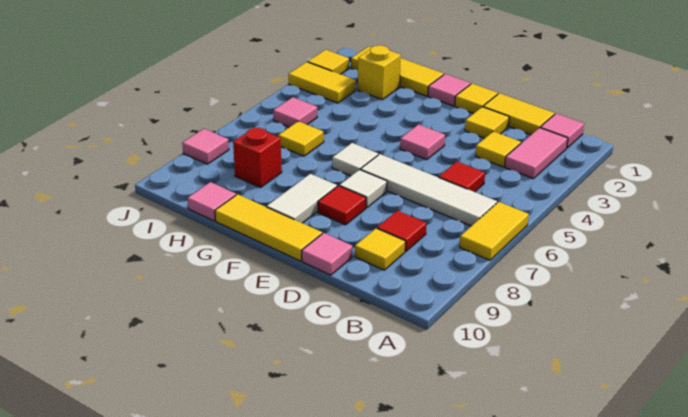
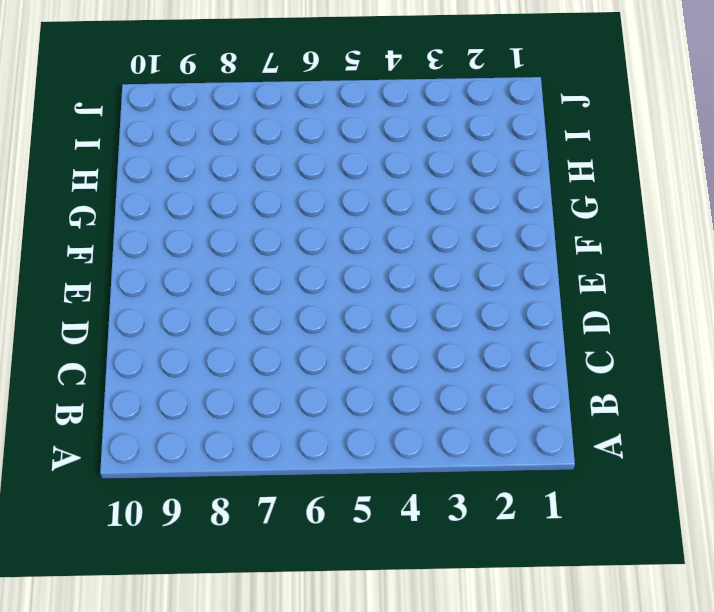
none -> yellow tile A6:A7 level 1
none -> pink tile B1 level 1
none -> pink tile B2:B3 level 1

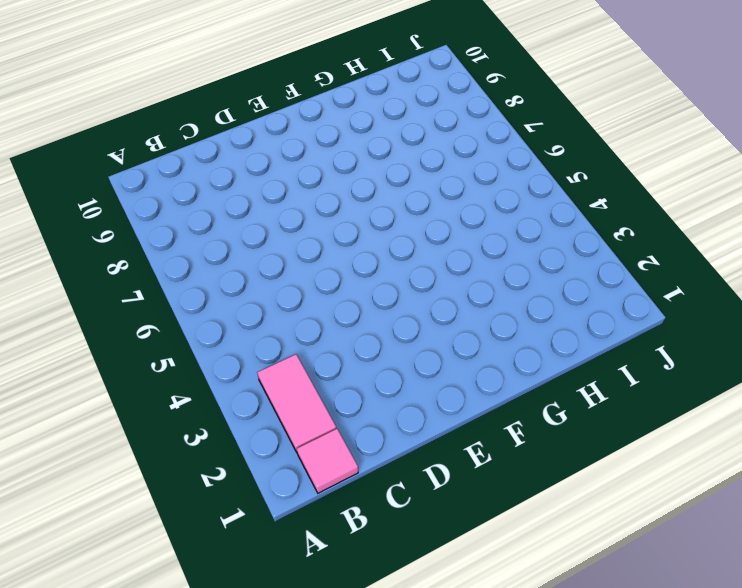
none -> yellow tile A6:A7 level 1
none -> white tile B6:E6 level 1
none -> yellow tile C1:D1 level 1

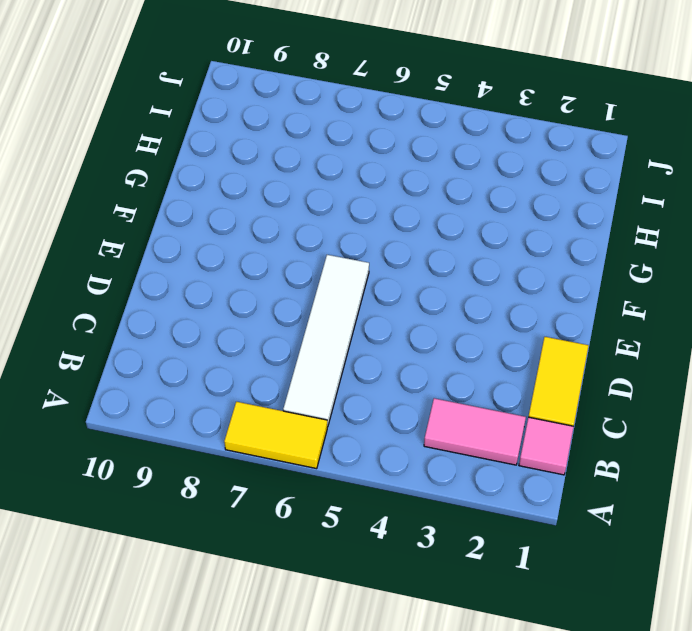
none -> yellow tile C3 level 1
none -> red tile C5 level 1
none -> red tile C8 level 1

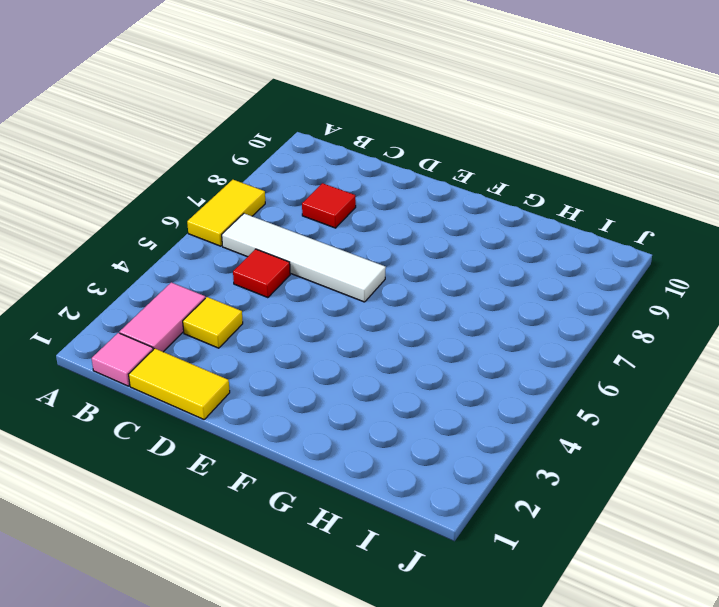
none -> yellow tile C9 level 1
none -> yellow tile D2 level 1
none -> pink tile D10 level 1

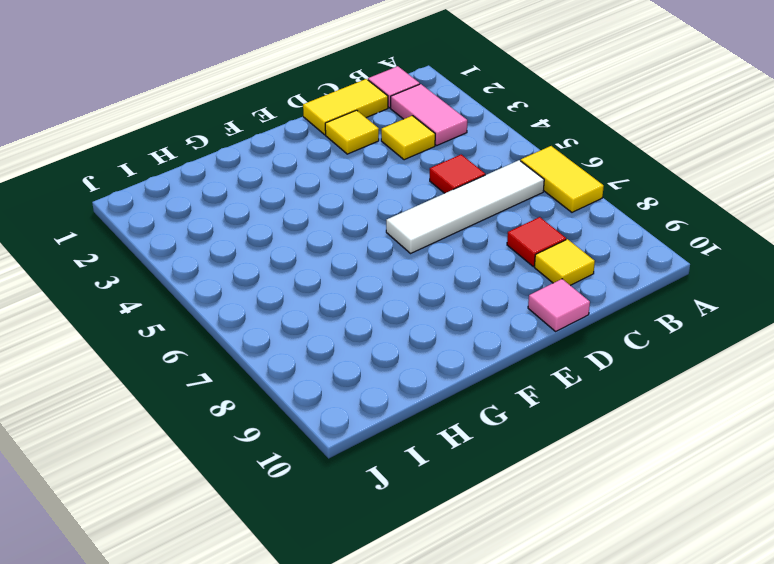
none -> yellow tile E1 level 1
none -> pink tile E4 level 1
none -> white tile E7 level 1

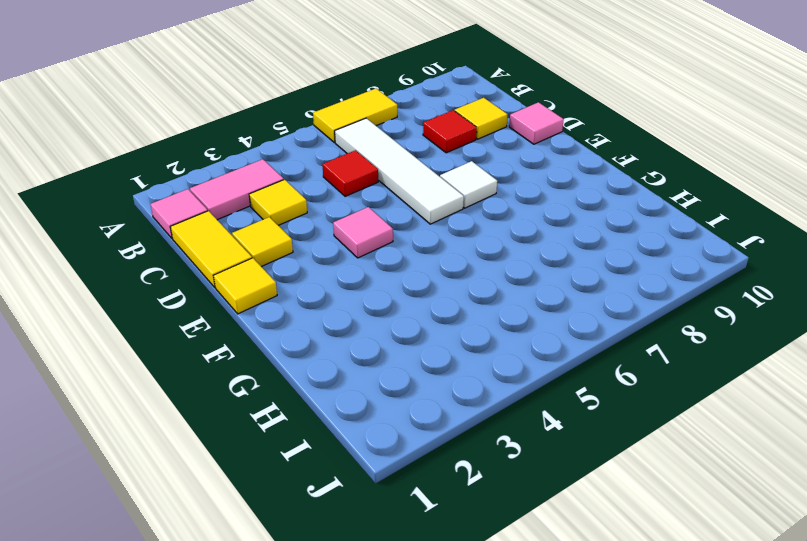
none -> red tile E8 level 1
none -> yellow tile E10:G10 level 1
none -> pink tile F1 level 1

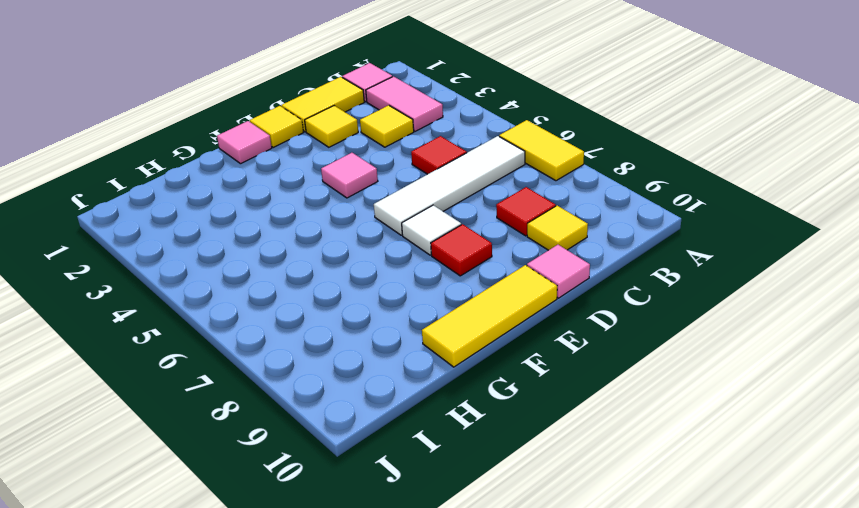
none -> white tile F6 level 1
none -> white tile F8:F9 level 1
none -> yellow tile G1:I1 level 1

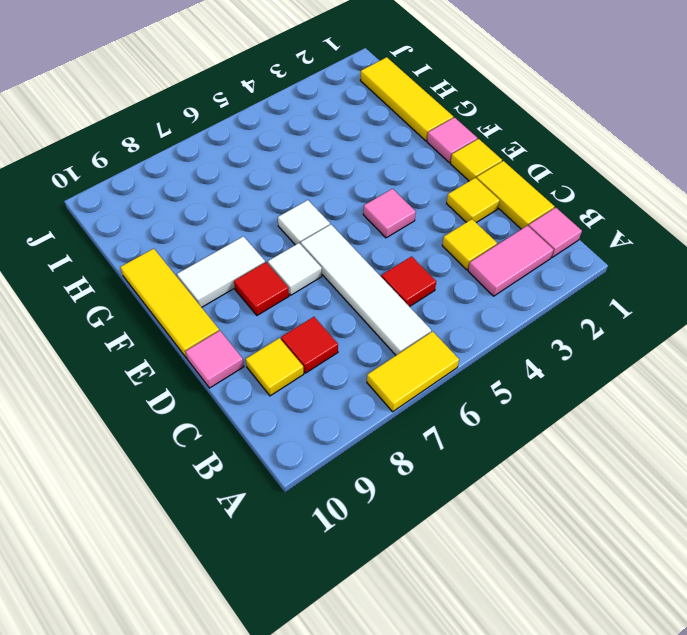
none -> yellow brick H2 level 1
none -> yellow tile H6 level 1
none -> red brick H8 level 1

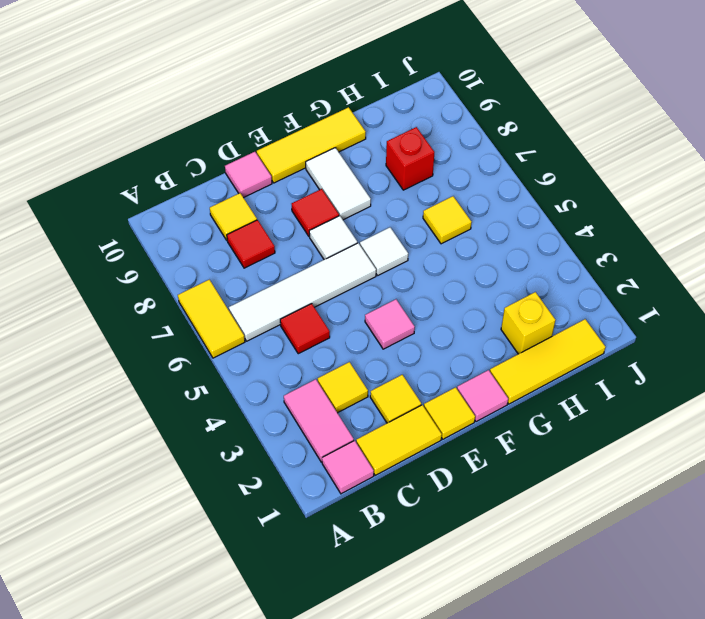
none -> pink tile H10 level 1
none -> yellow tile I3:J3 level 1
none -> pink tile I5 level 1

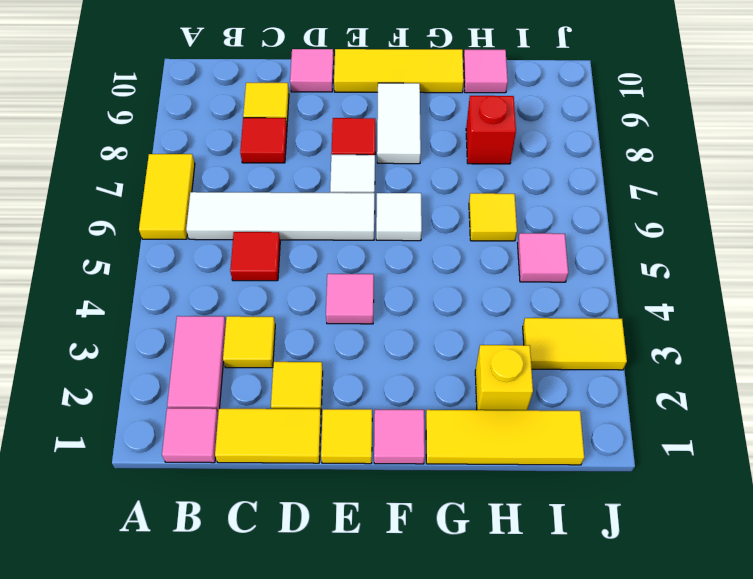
none -> yellow tile J2 level 1
none -> pink tile J8 level 1

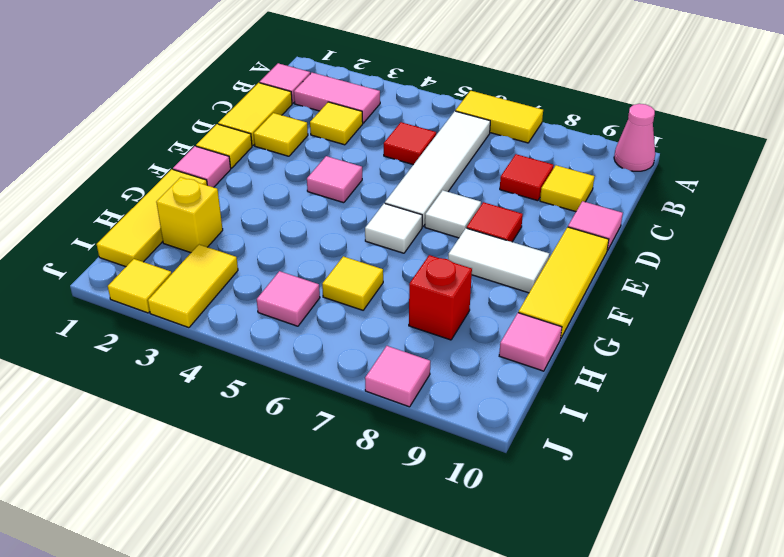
pink cone A10 level 1 -> none

